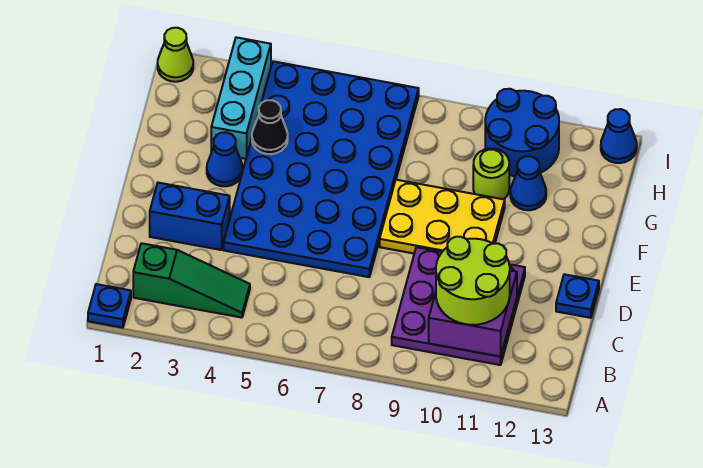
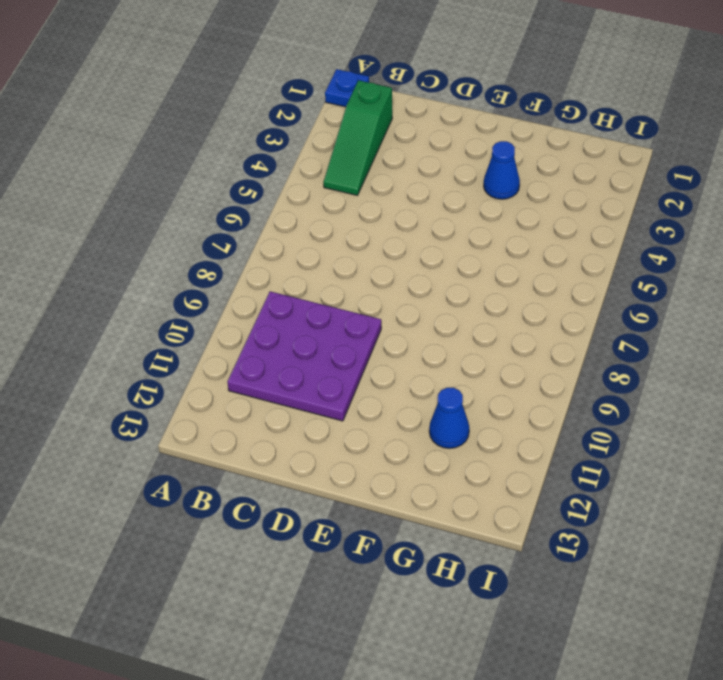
none -> blue brick D2:D3 level 1
none -> blue plate D4:I7 level 1
none -> blue plate D13 level 1

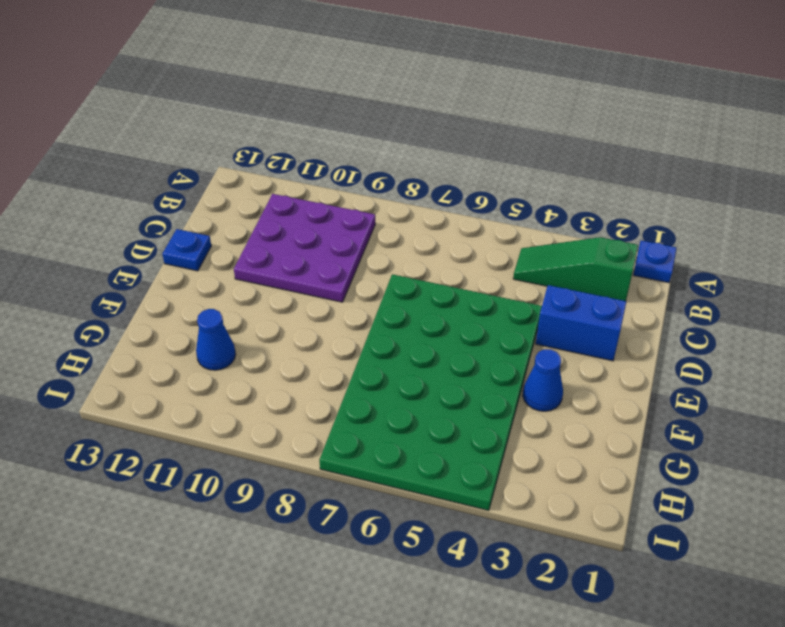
green plate D4:I7 level 1 -> blue plate D4:I7 level 1
none -> yellow plate E8:F10 level 1
none -> cyan brick G3:I3 level 1
none -> lime round brick G10 level 1

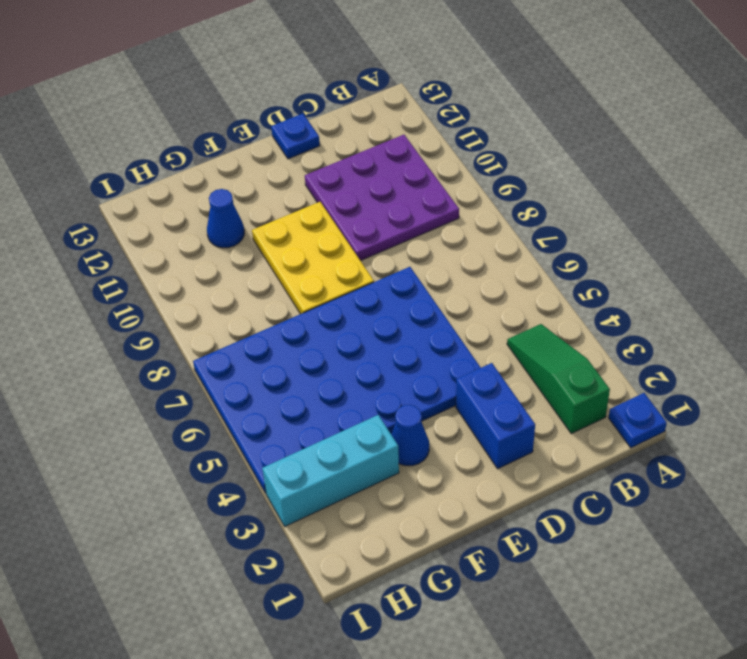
none -> lime round brick G10 level 1
none -> blue round brick H10:I11 level 1
none -> lime cone I1 level 1

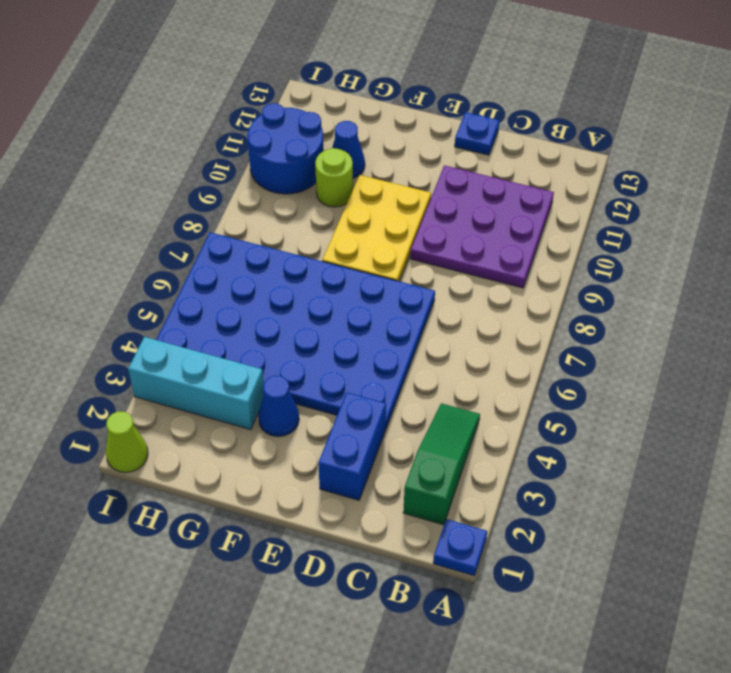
none -> blue cone I13 level 1
none -> purple brick B10:C11 level 2
none -> black cone G4 level 2

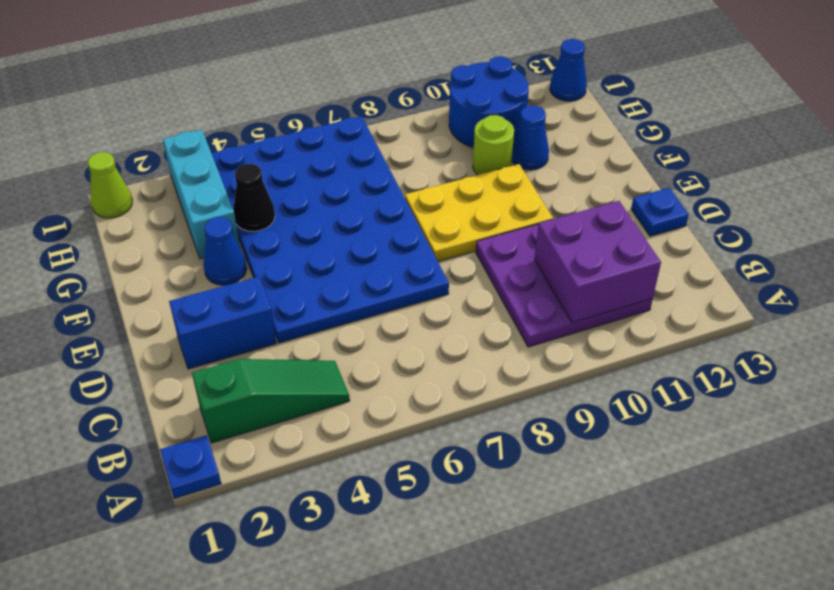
none -> lime round brick B10:C11 level 3

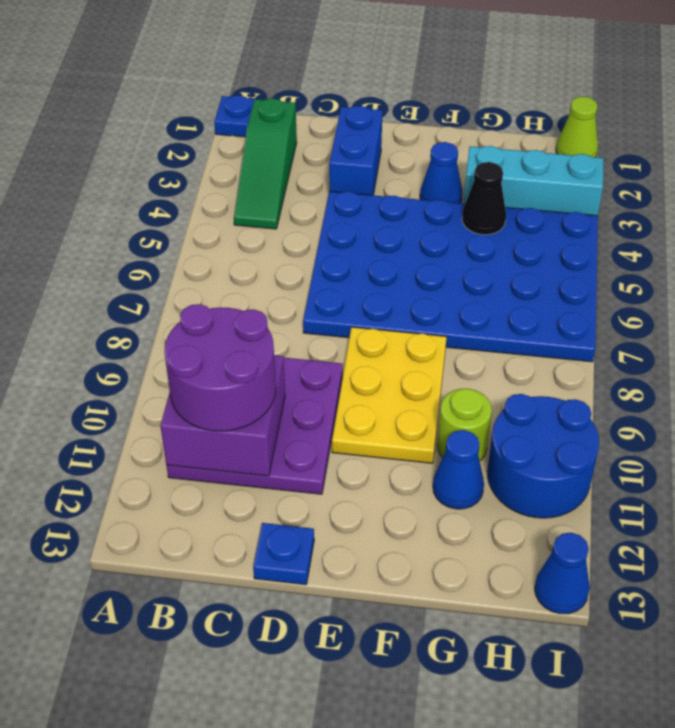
purple round brick B10:C11 level 3 -> lime round brick B10:C11 level 3

